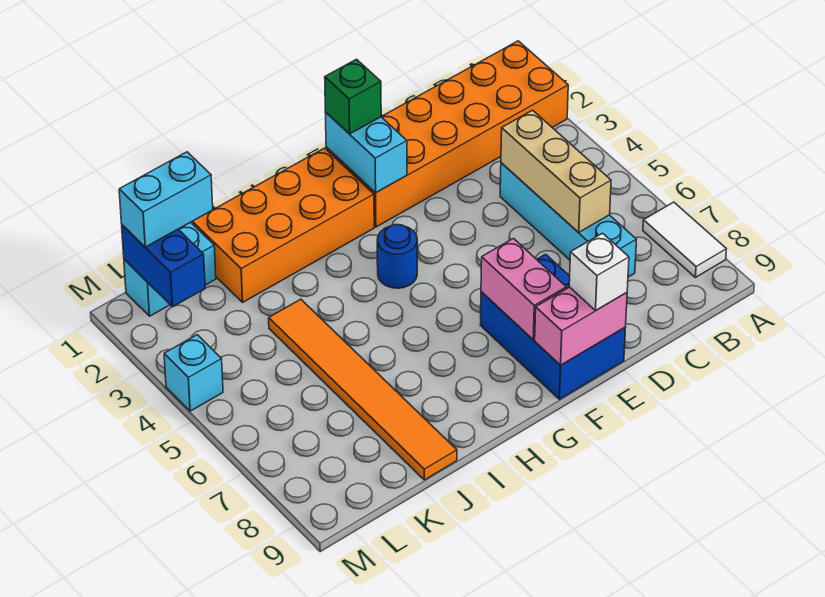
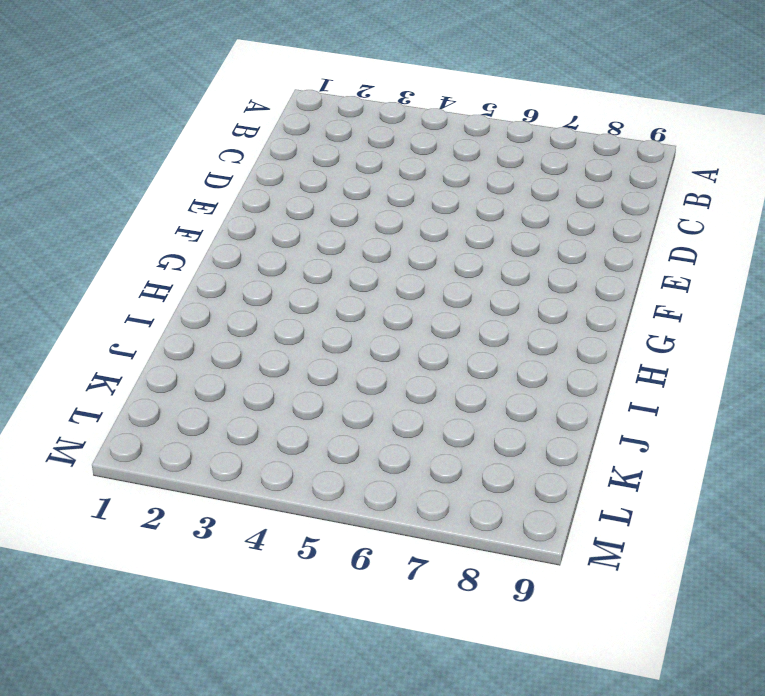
none -> orange brick A1:F2 level 1
none -> white tile A7:A8 level 1
none -> cyan brick C4:C7 level 1

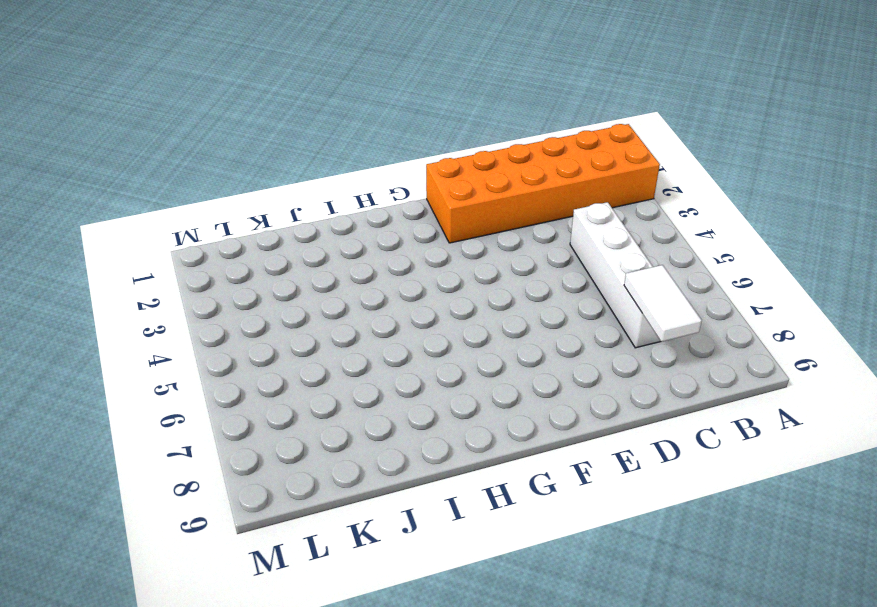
white brick C4:C7 level 1 -> cyan brick C4:C7 level 1
white tile C7:C8 level 2 -> white tile A7:A8 level 1
none -> blue brick E7:F9 level 1
none -> orange brick G1:J2 level 1
none -> blue round brick G4 level 1

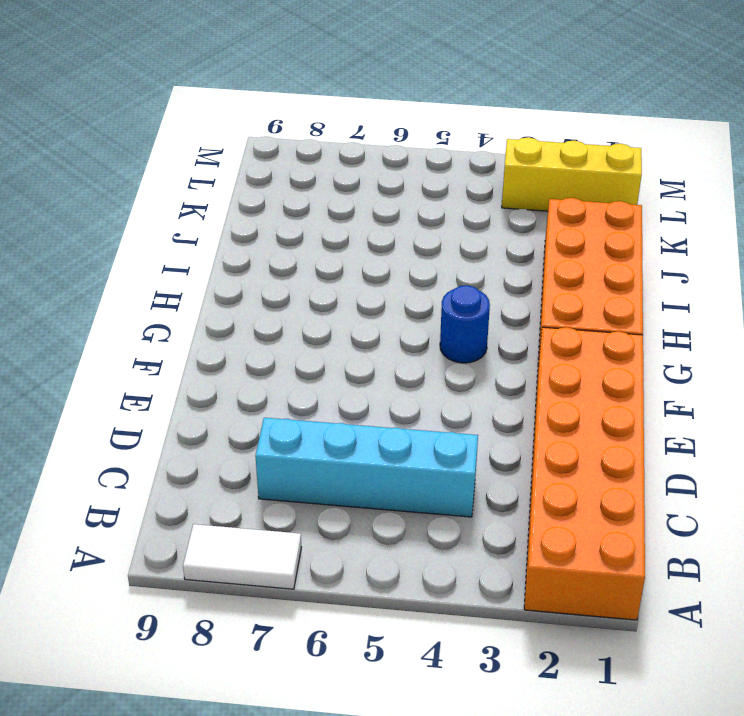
yellow brick L1:L3 level 1 -> cyan brick K1:L1 level 1
none -> blue brick E7:F9 level 1
none -> orange tile J4:J9 level 1
none -> cyan brick M4 level 1

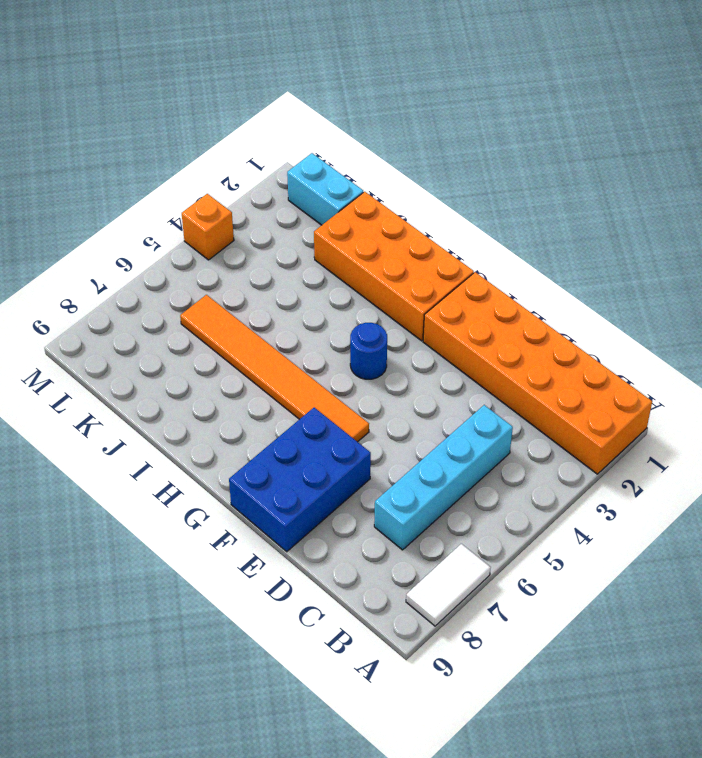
orange tile F6:K6 level 1 -> orange tile J4:J9 level 1
orange brick M4 level 1 -> cyan brick M4 level 1
none -> tan brick C4:C6 level 2
none -> pink brick E9:F9 level 2
none -> cyan brick F1:F2 level 2

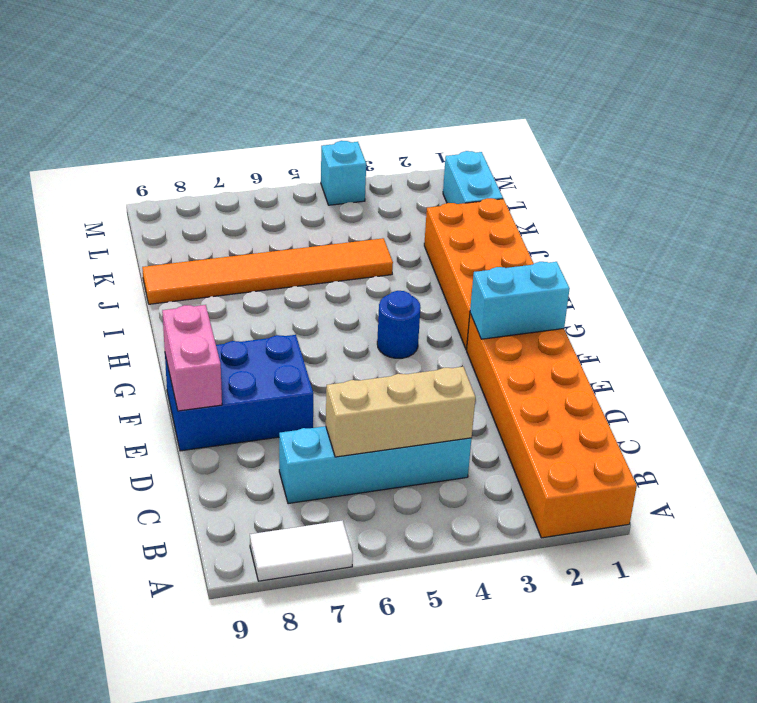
none -> pink brick F7:F8 level 2
none -> blue brick L1:L2 level 2
none -> white brick E9 level 3

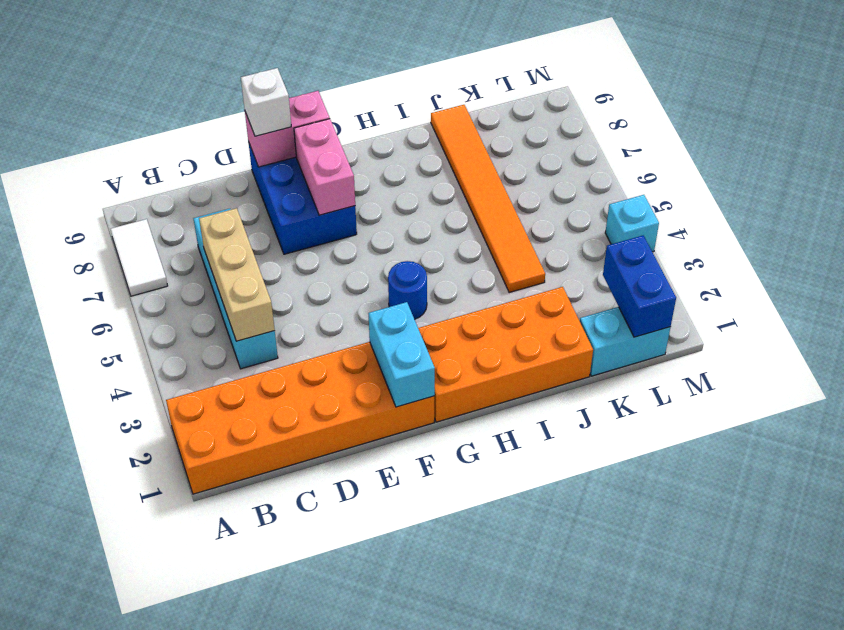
none -> green brick F1 level 3
none -> cyan brick K1:L1 level 3

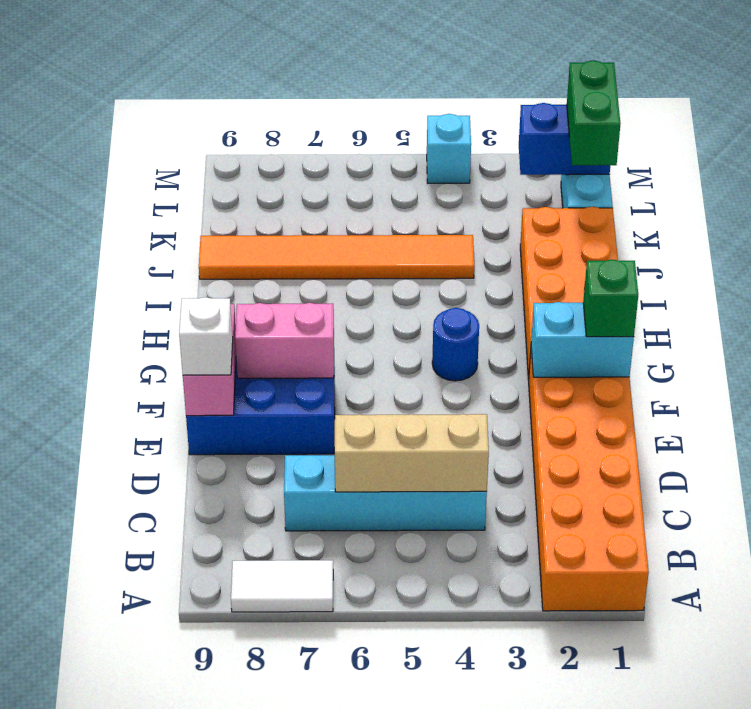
green brick K1:L1 level 3 -> cyan brick K1:L1 level 3

